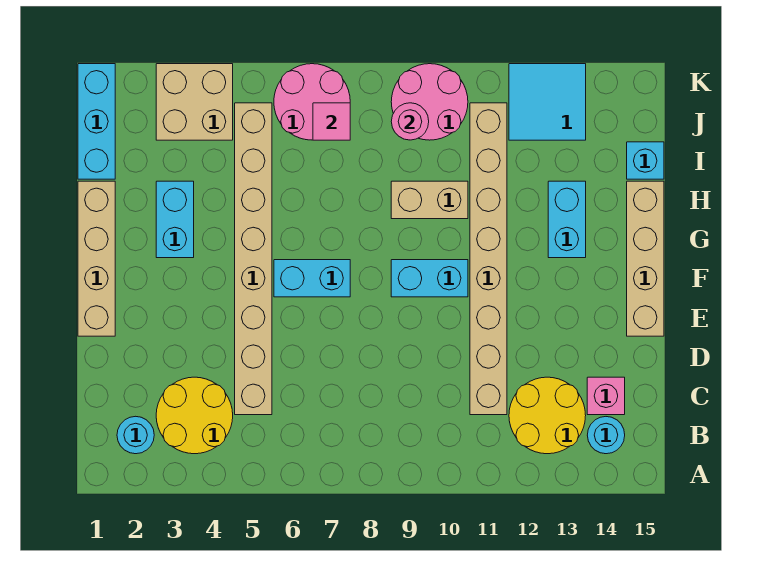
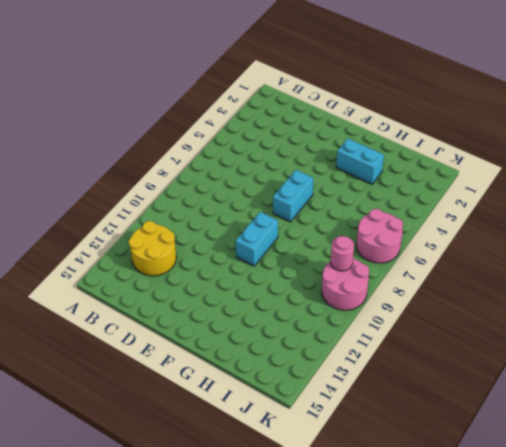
none -> cyan round brick B2 level 1
none -> yellow round brick B3:C4 level 1
none -> cyan round brick B14 level 1

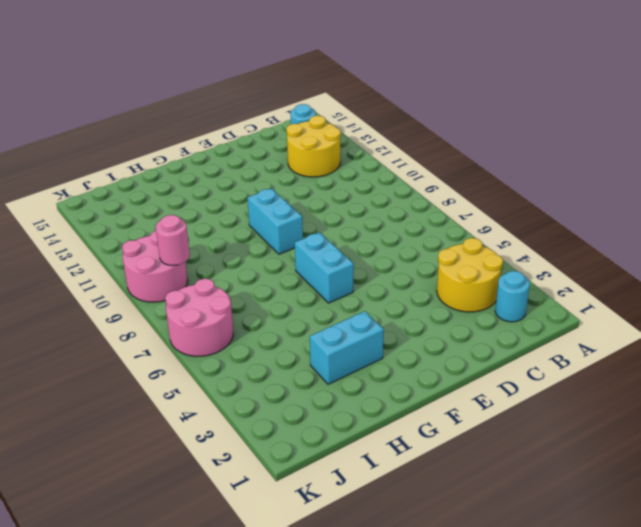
none -> tan brick C5:J5 level 1
none -> tan brick C11:J11 level 1
none -> pink brick C14 level 1

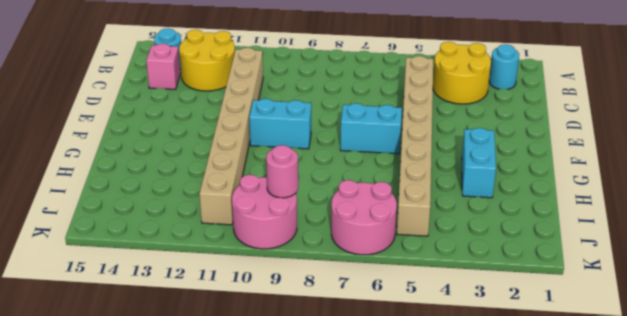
none -> tan brick E1:H1 level 1
none -> tan brick E15:H15 level 1
none -> cyan brick G13:H13 level 1

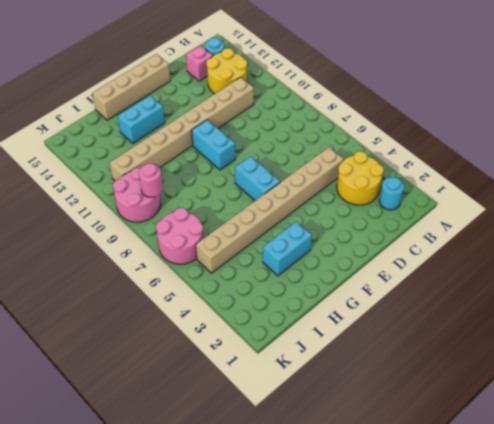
none -> tan brick E1:H1 level 1
none -> tan brick H9:H10 level 1
none -> cyan brick I1:K1 level 1

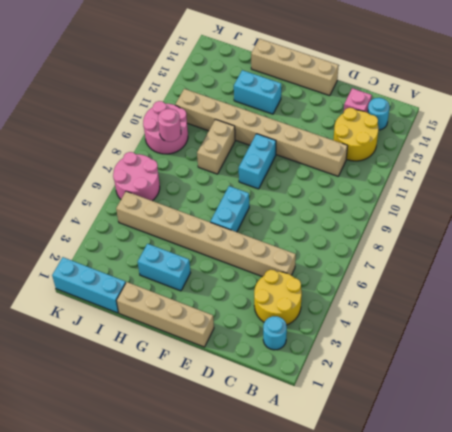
none -> cyan brick I15 level 1
none -> tan brick J3:K4 level 1
none -> cyan tile J12:K13 level 1

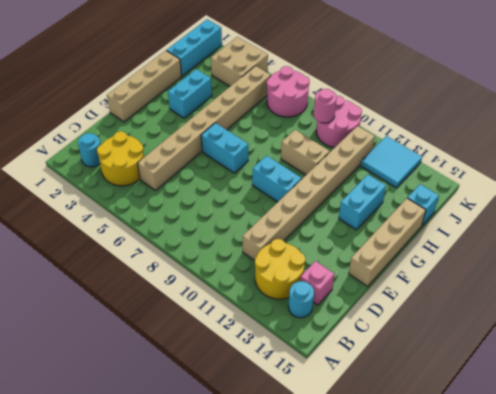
none -> pink tile J7 level 2

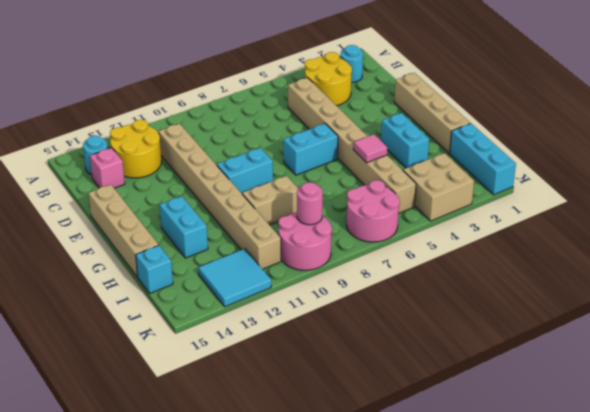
pink tile H5 level 2 -> pink tile J7 level 2

